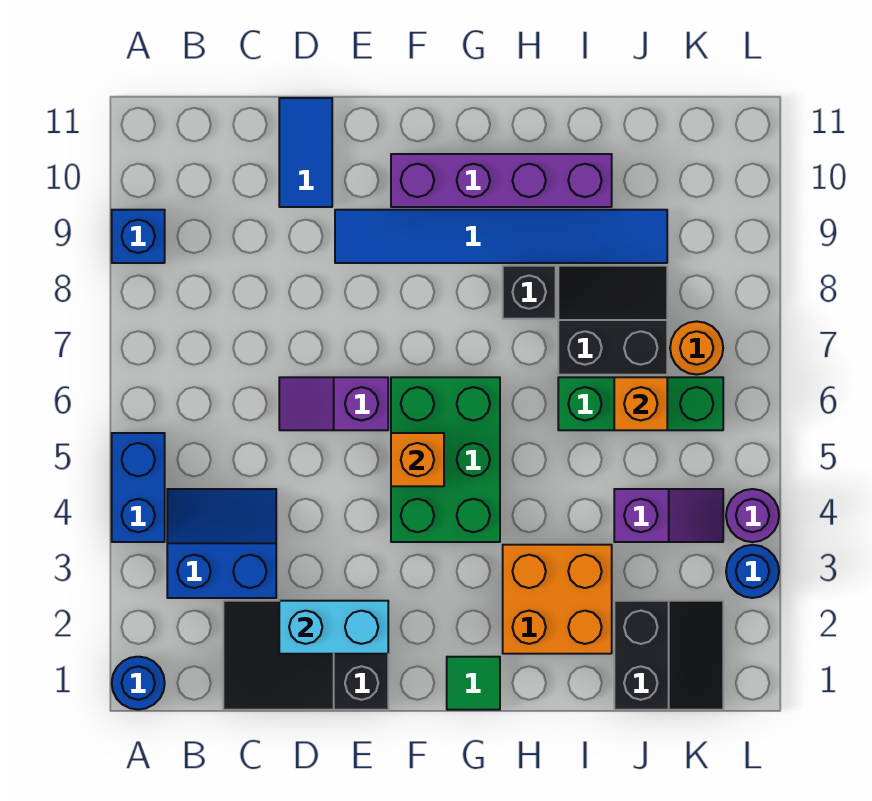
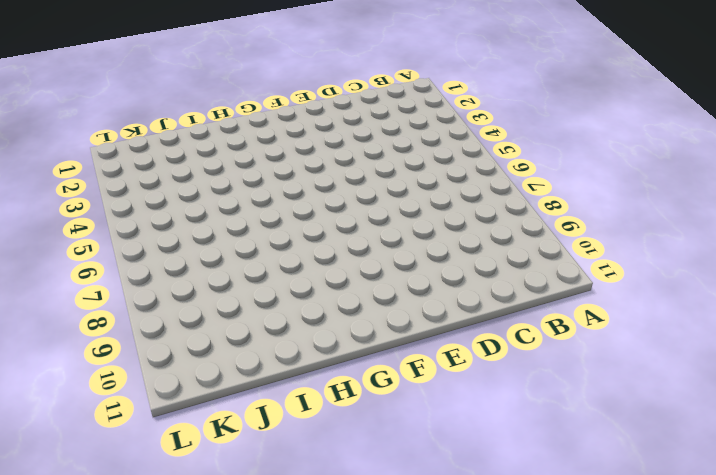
none -> blue round brick A1 level 1
none -> blue brick A4:A5 level 1
none -> blue brick A9 level 1

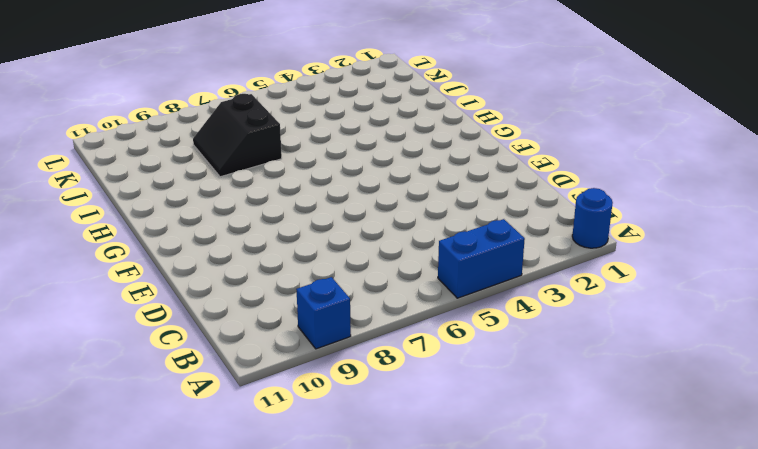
none -> blue slope B3:C4 level 1 top 3
none -> black slope C1:E2 level 1 top E
none -> purple slope D6:E6 level 1 top E

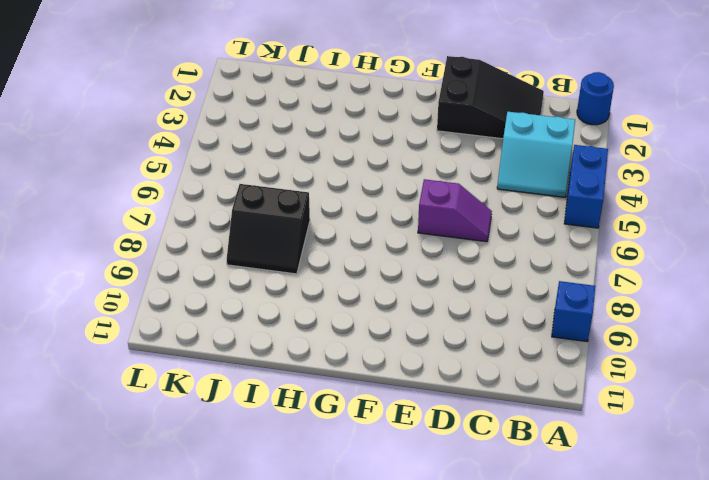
cyan slope B3:C4 level 1 top 3 -> blue slope B3:C4 level 1 top 3
none -> blue tile D10:D11 level 1
none -> blue tile E9:J9 level 1
none -> green brick F4:G6 level 1

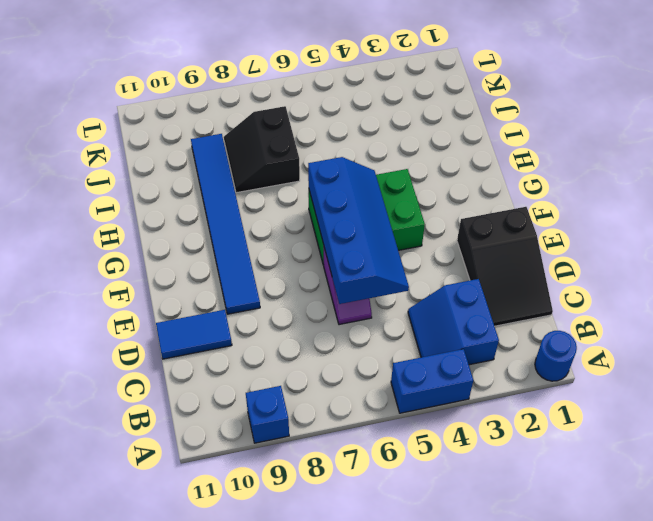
blue slope D5:G6 level 2 top 6 -> orange brick F5 level 2
none -> purple brick F10:I10 level 1
none -> green tile G1 level 1
none -> orange brick H2:I3 level 1

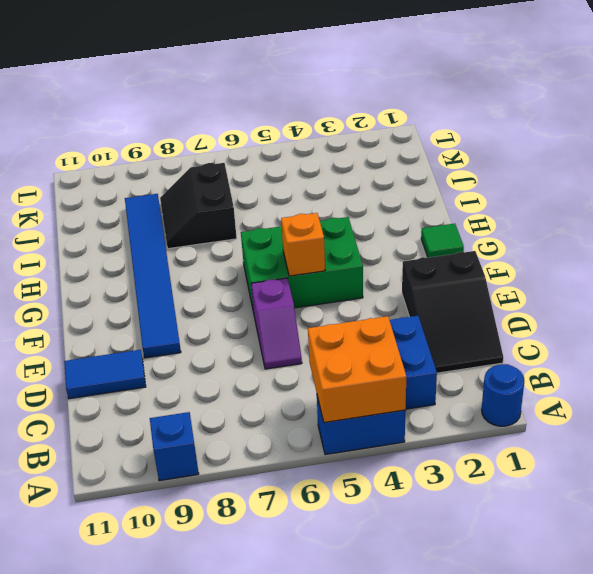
orange brick A4:B5 level 2 -> orange brick H2:I3 level 1
none -> purple brick F10:I10 level 1
none -> black brick H8 level 1
none -> green brick I6:K6 level 1

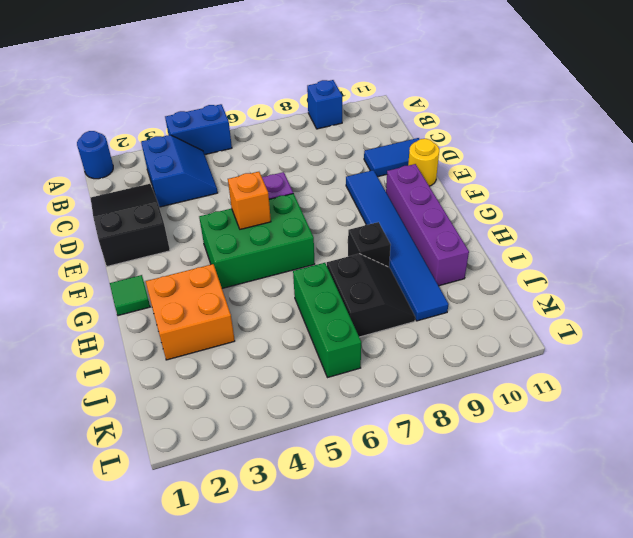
yellow round brick E11 level 1 -> none
none -> black slope J1:K2 level 1 top J
none -> purple slope J4:K4 level 1 top J
none -> orange round brick K7 level 1

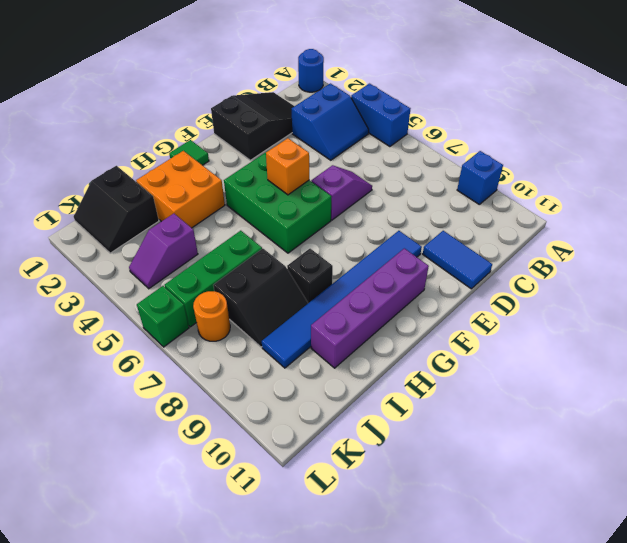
green brick L6 level 1 -> none
none -> blue round brick L3 level 1
none -> purple round brick L4 level 1
none -> cyan brick D2:E2 level 2

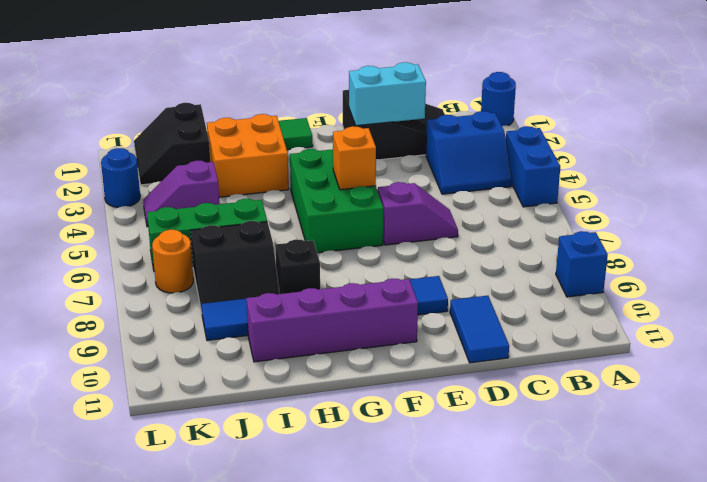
none -> purple round brick L4 level 1
none -> orange brick J6 level 2

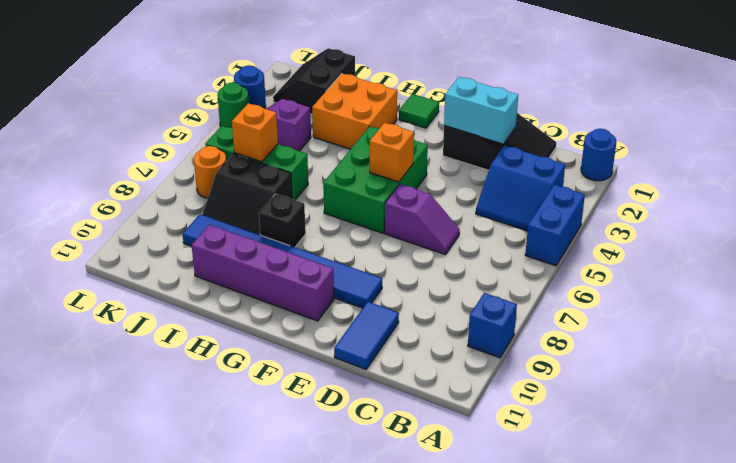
green round brick L4 level 1 -> purple round brick L4 level 1

